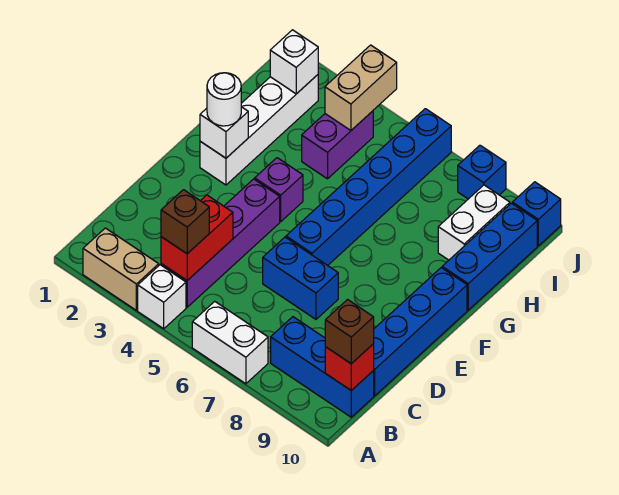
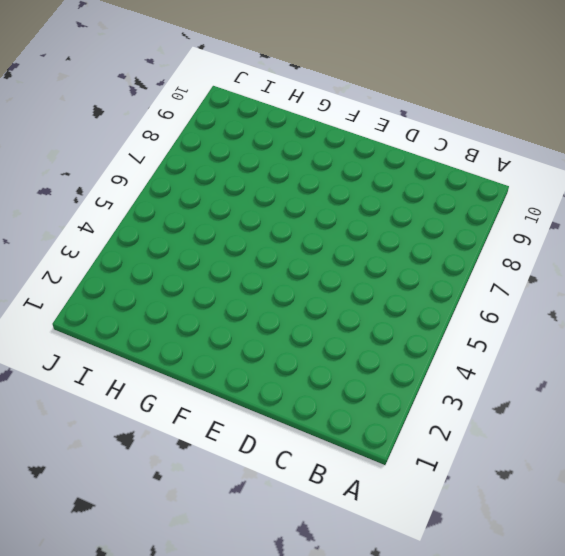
none -> tan brick A2:A3 level 1
none -> white brick A4 level 1
none -> white brick A6:A7 level 1

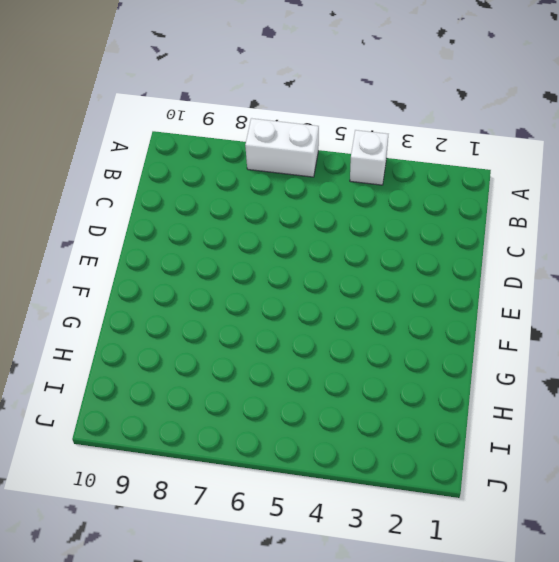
none -> tan brick A2:A3 level 1
none -> purple brick B4:E4 level 1
none -> blue brick B8:B10 level 1

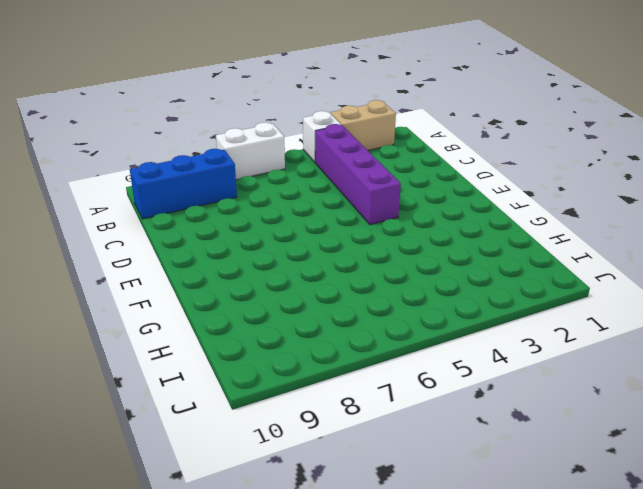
none -> blue brick C10:F10 level 1
none -> blue brick D6:D7 level 1
none -> blue brick E6:J6 level 1

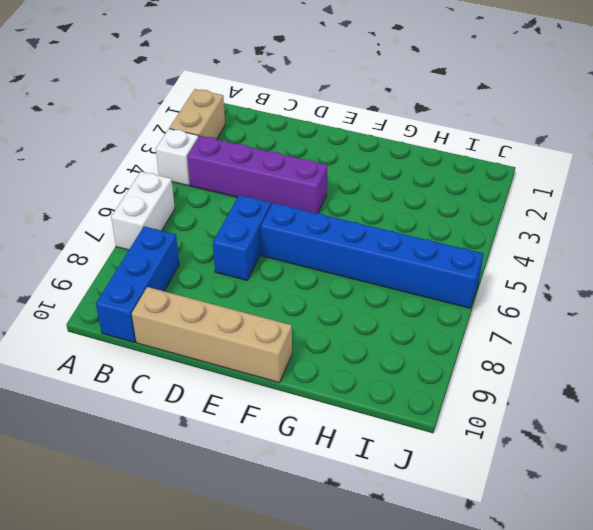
tan brick C10:F10 level 1 -> blue brick C10:F10 level 1
none -> white brick F2:I2 level 1
none -> purple brick F4 level 1
none -> blue brick G10:I10 level 1

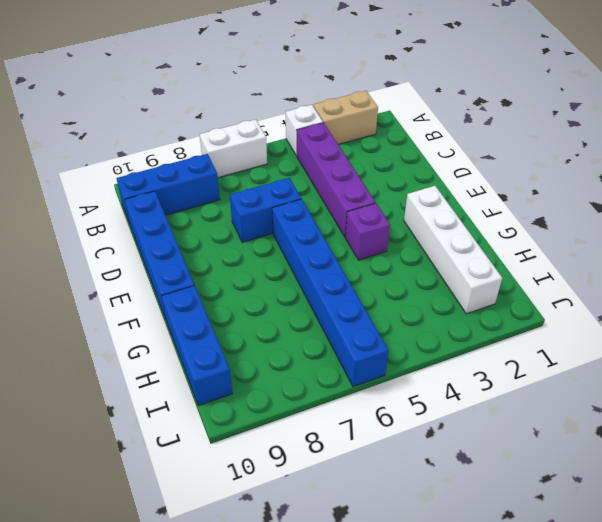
none -> purple brick H4:I4 level 1
none -> white brick H9:I9 level 1
none -> blue brick J8 level 1

